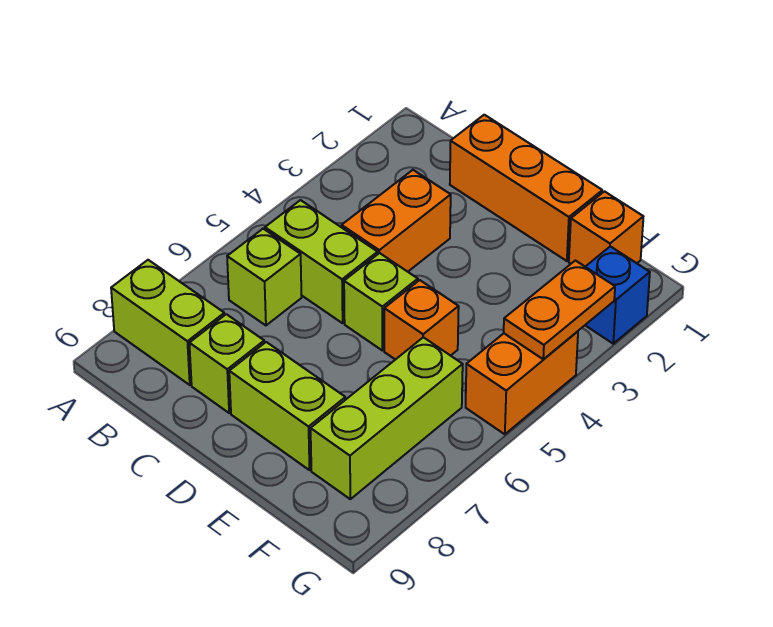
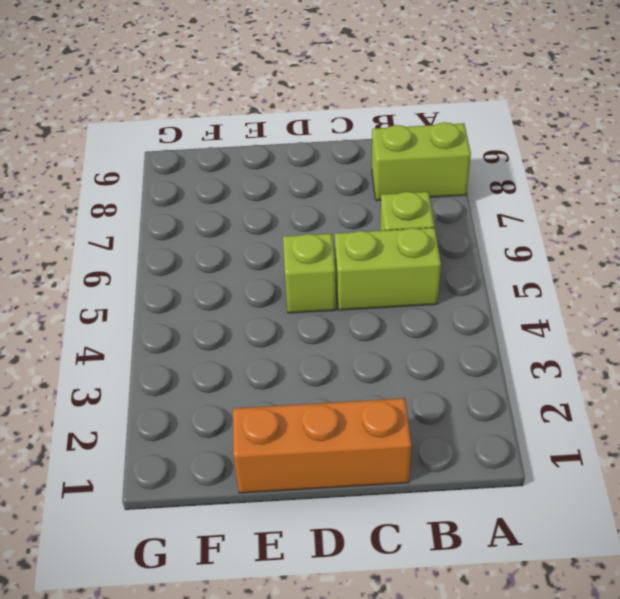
none -> orange brick C3:C4 level 1
none -> lime brick C8 level 1
none -> lime brick D8:E8 level 1

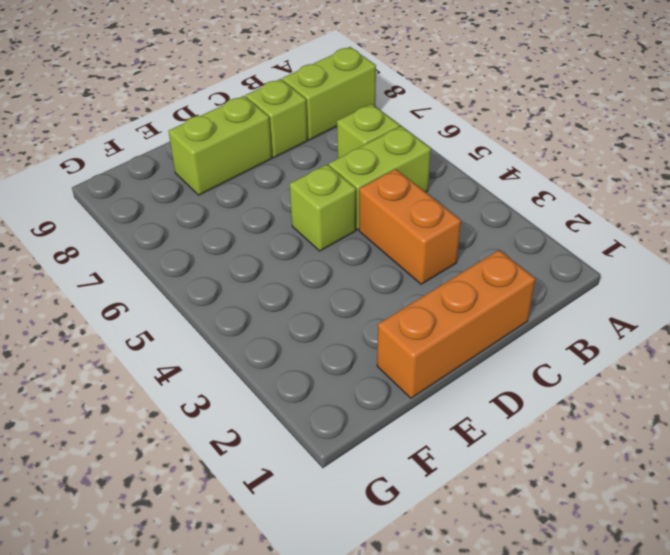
none -> orange brick E5 level 1
none -> orange brick F1 level 1
none -> lime brick F6:F8 level 1

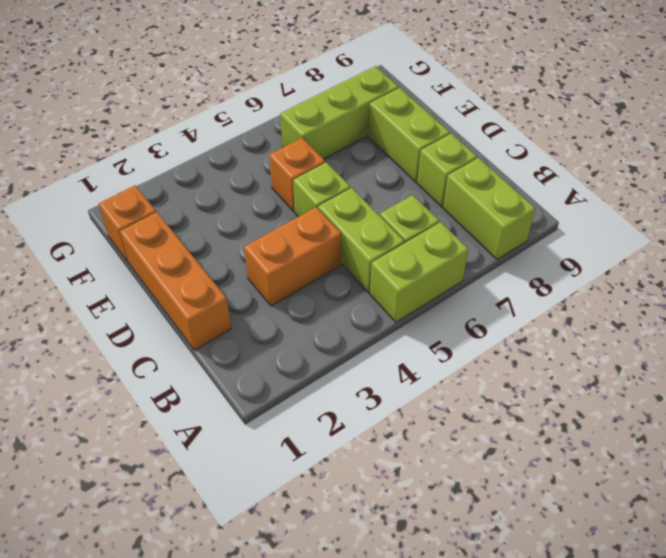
lime brick A5:A6 level 1 -> none
none -> blue brick G2 level 1
none -> orange brick G4:G5 level 1
none -> orange plate G3:G4 level 2

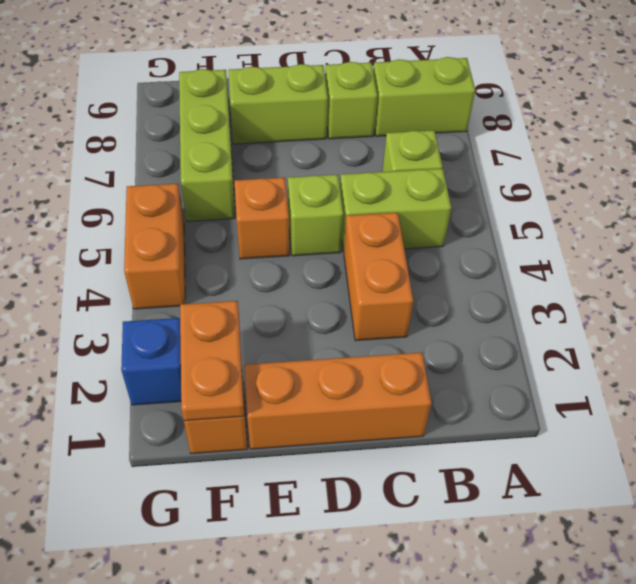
orange plate F1:F2 level 2 -> orange plate G3:G4 level 2

